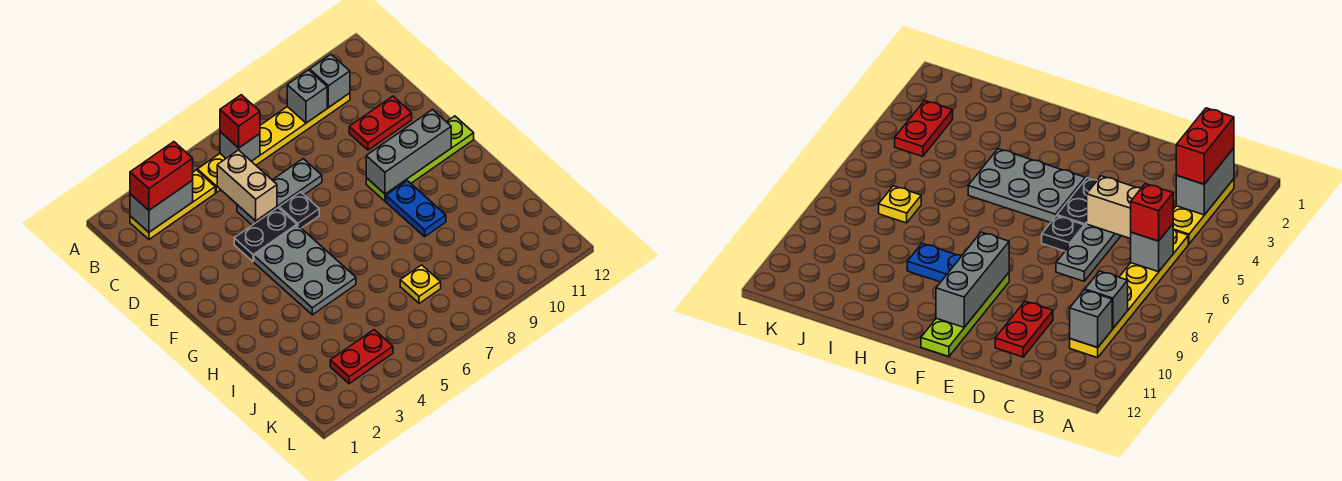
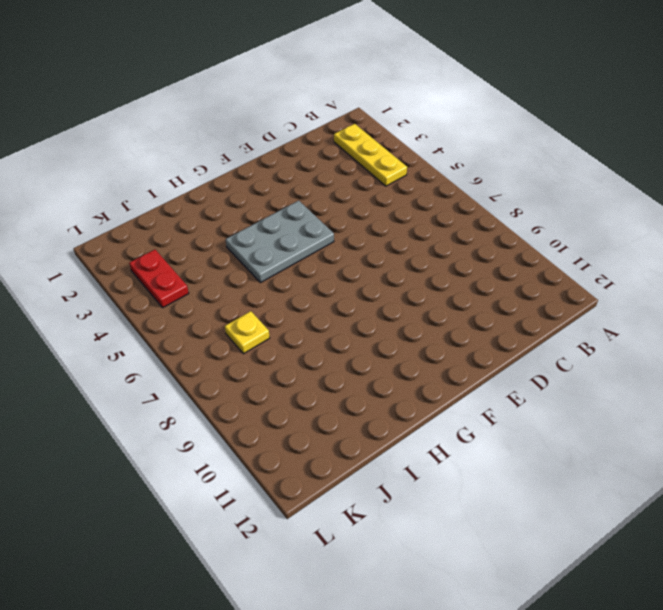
none -> yellow plate B5:B10 level 1
none -> grey plate D5:D7 level 1
none -> red plate D10:D11 level 1

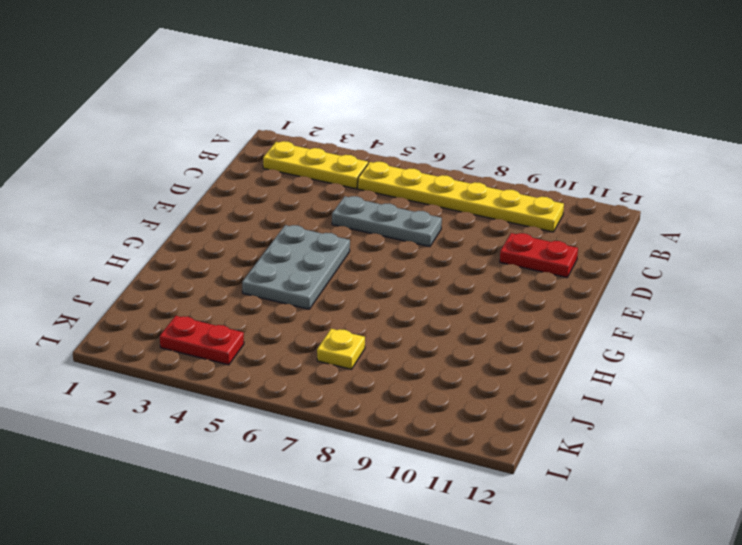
none -> black plate E4:E5 level 1
none -> black plate E6 level 1
none -> lime plate F9:F12 level 1

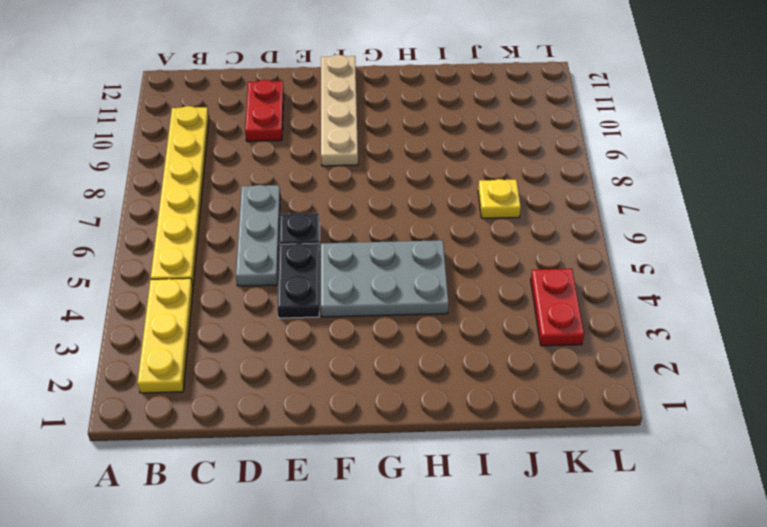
tan plate F9:F12 level 1 -> lime plate F9:F12 level 1
none -> blue plate G9:H9 level 1
none -> grey brick B2:B3 level 2
none -> grey brick B6 level 2

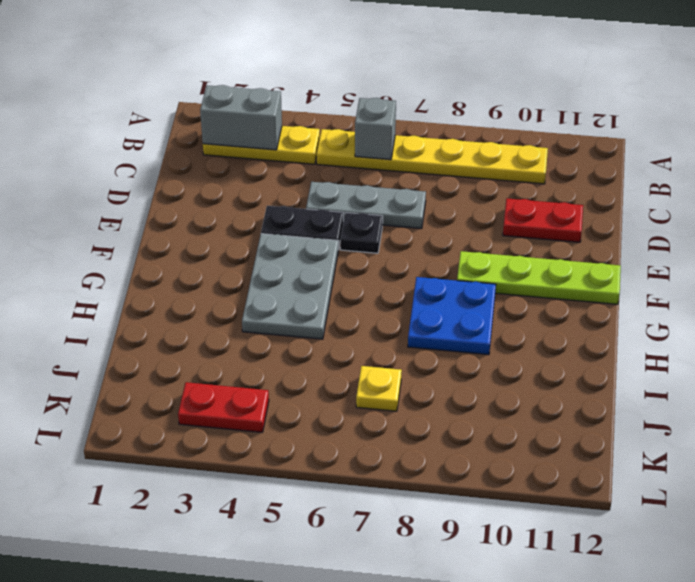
blue plate G8:H9 level 1 -> blue plate G9:H9 level 1
none -> grey brick B9 level 2
none -> grey brick B10 level 2
none -> tan brick C5:D5 level 2

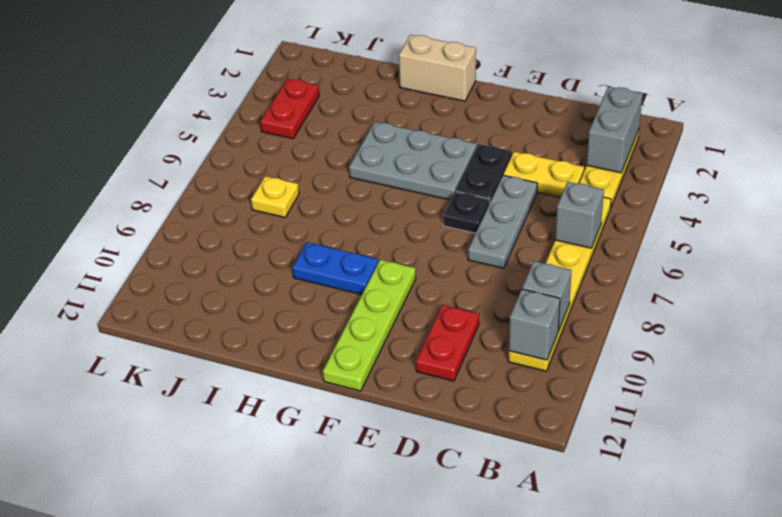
yellow plate C4:D4 level 1 -> none
tan brick G1:H1 level 1 -> tan brick C5:D5 level 2
none -> grey brick F9:F11 level 2
none -> red brick B2:B3 level 3
none -> red brick B6 level 3

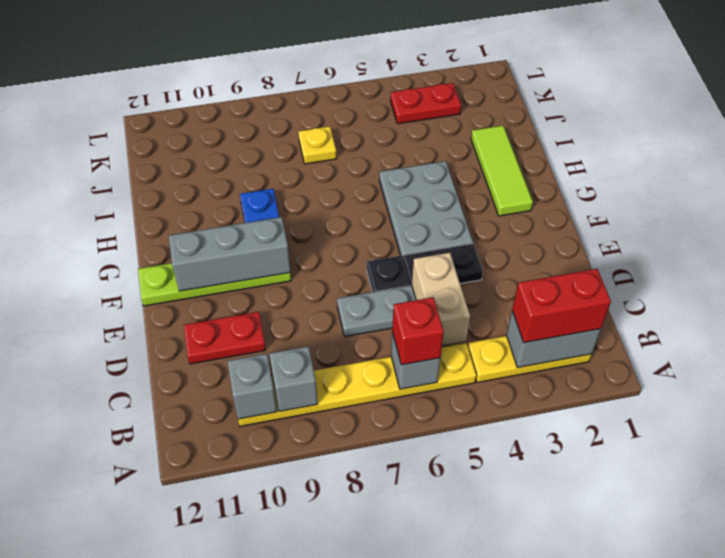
lime tile G2:I2 level 1 -> none

